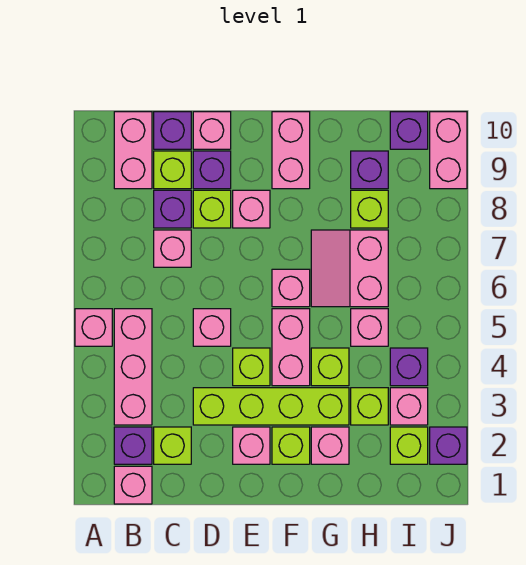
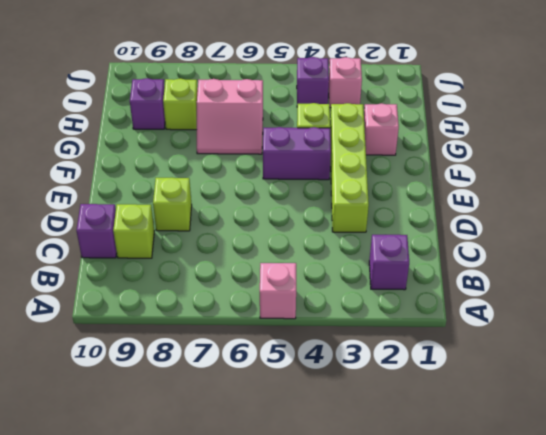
purple brick F4:F5 level 1 -> pink brick F4:F5 level 1
none -> pink brick B1 level 1
none -> pink brick B3:B5 level 1
none -> pink brick B9:B10 level 1
none -> lime brick C2 level 1

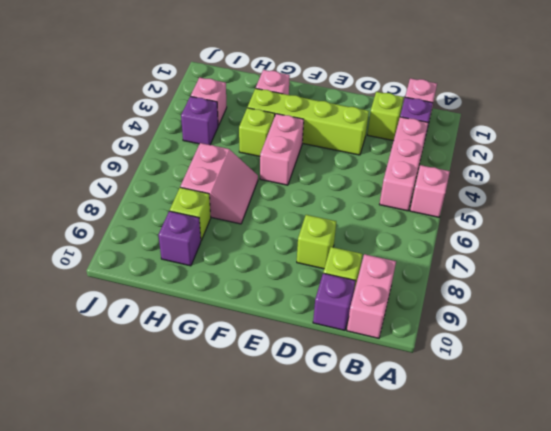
none -> pink brick C7 level 1
none -> purple brick C8 level 1
none -> pink brick D5 level 1
none -> purple brick D9 level 1

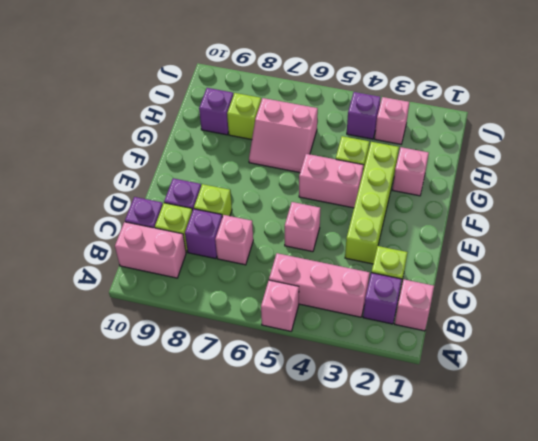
none -> pink brick D10 level 1
none -> pink brick E2 level 1
none -> lime brick E4 level 1
none -> pink brick E8 level 1

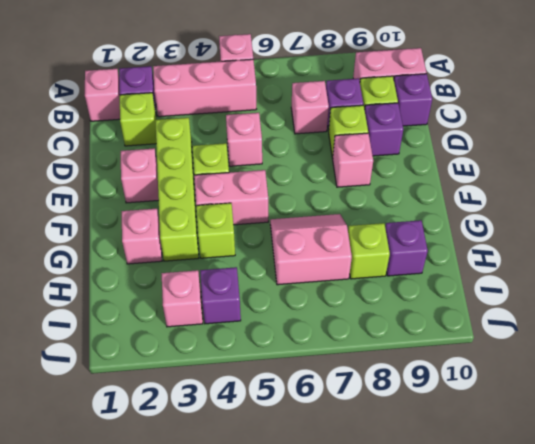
none -> pink brick D10 level 1
none -> lime brick F2 level 1
none -> pink brick F6 level 1
none -> pink brick F9:F10 level 1

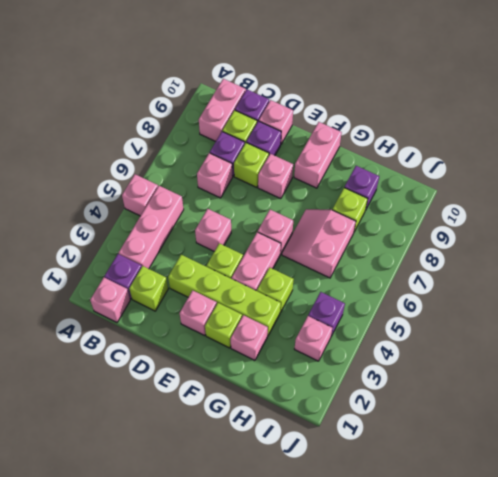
none -> lime brick H3 level 1
none -> pink brick H5 level 1
none -> lime brick I2 level 1
none -> purple brick I10 level 1

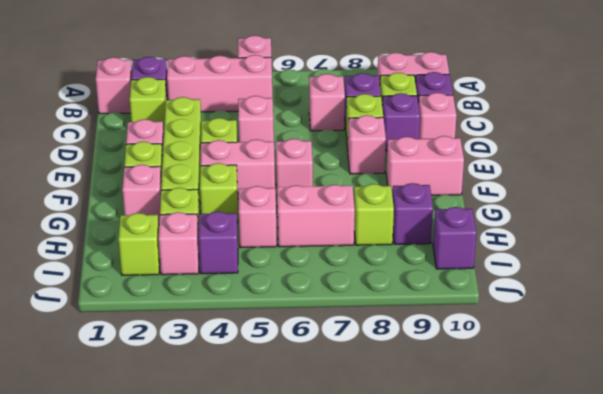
none -> purple brick J2 level 1
none -> pink brick J9:J10 level 1

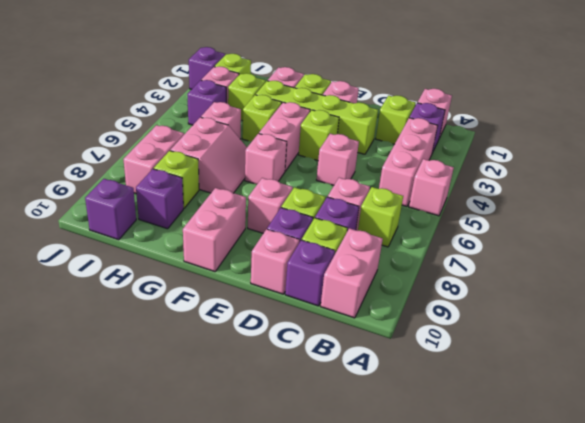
lime brick B7 level 1 -> none
pink brick I7:I8 level 1 -> pink brick J9:J10 level 1

